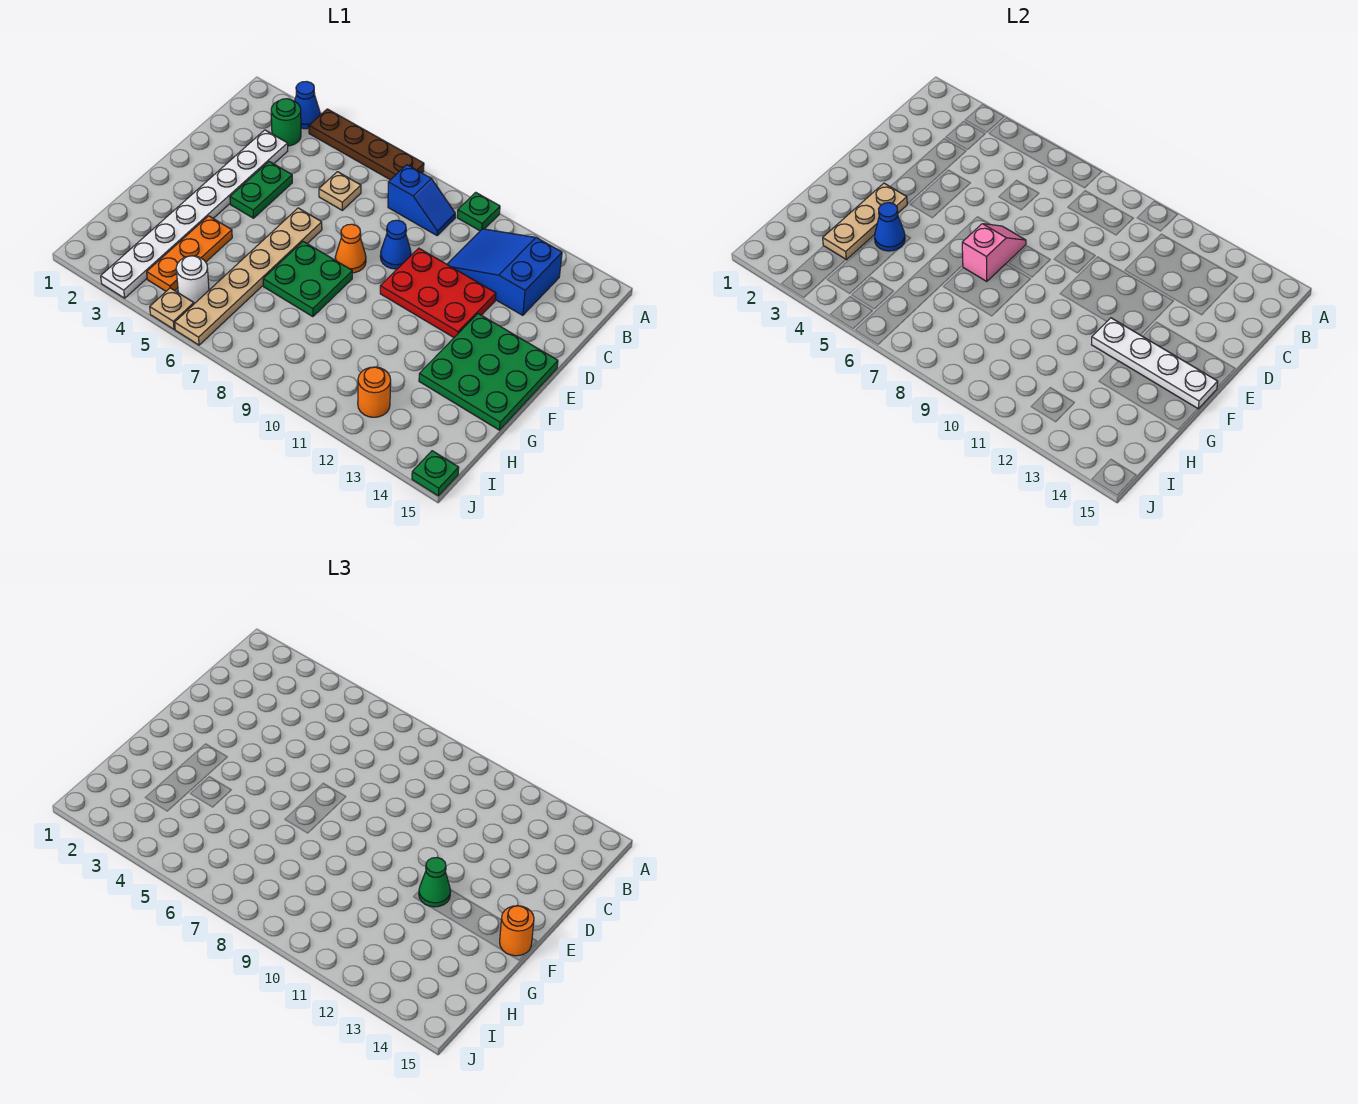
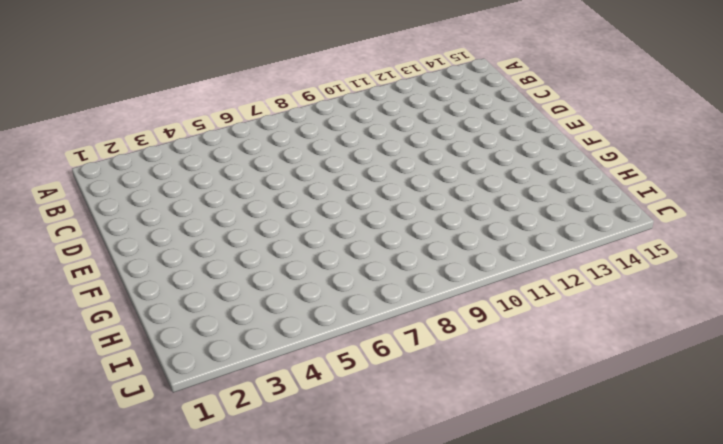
none -> blue cone A3 level 1
none -> brown plate A4:A7 level 1
none -> green plate A10 level 1

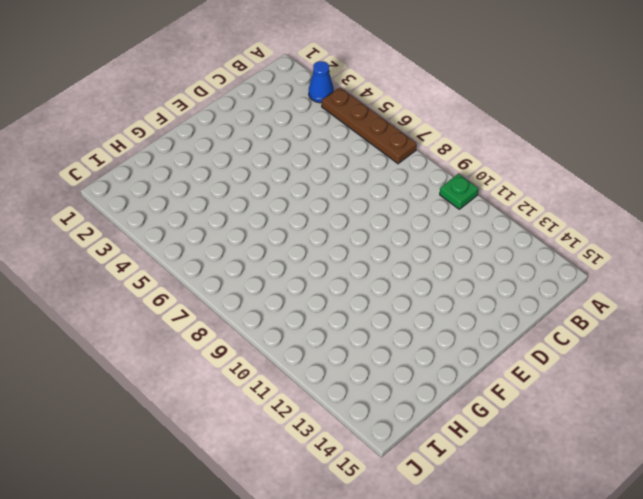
none -> green round brick B3 level 1
none -> blue slope B8:B9 level 1 top 8
none -> blue slope B11:C13 level 1 top 13

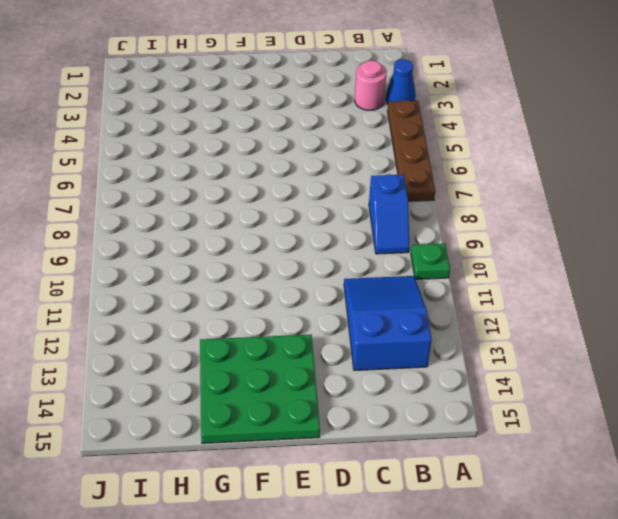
pink round brick B3 level 1 -> green round brick B3 level 1
none -> white plate C3:J3 level 1
none -> tan plate C6 level 1
none -> green plate D4:E4 level 1

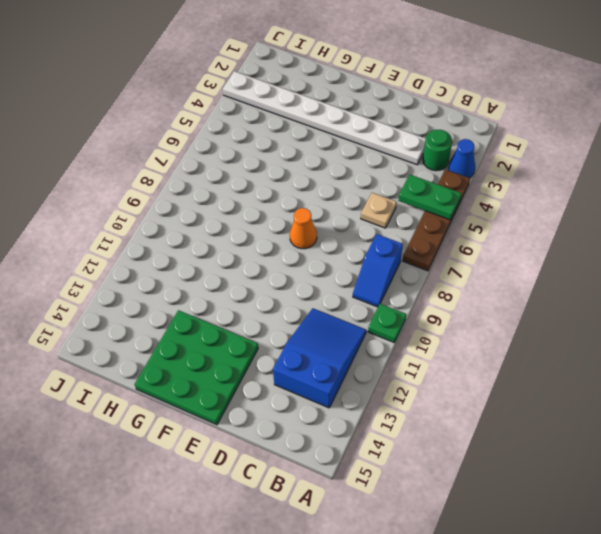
green plate A5:B5 level 2 -> green plate D4:E4 level 1
none -> blue cone D9 level 1
none -> red plate D10:E12 level 1
none -> tan plate E6:J6 level 1

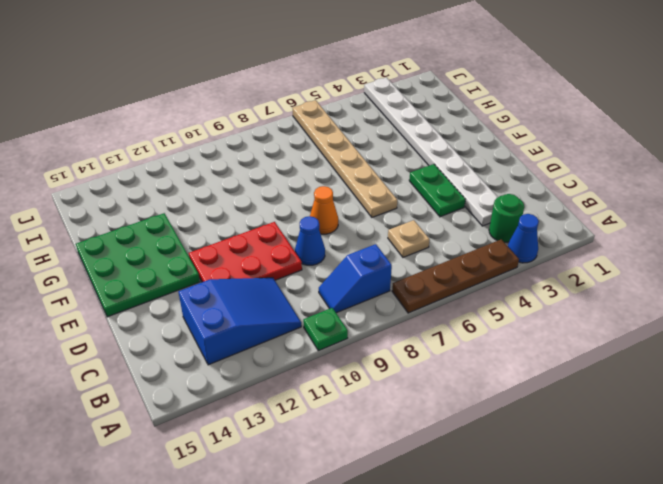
none -> green plate F7:G8 level 1
none -> orange plate G4:I4 level 1
none -> white round brick I5 level 1

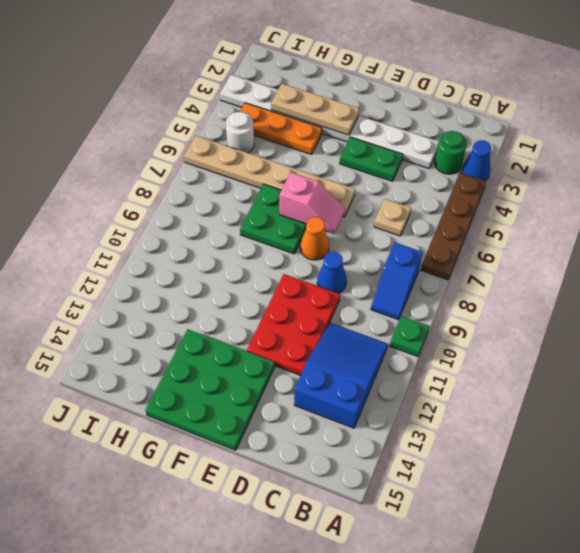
none -> orange round brick I12 level 1
none -> tan plate J5 level 1
none -> green plate J15 level 1

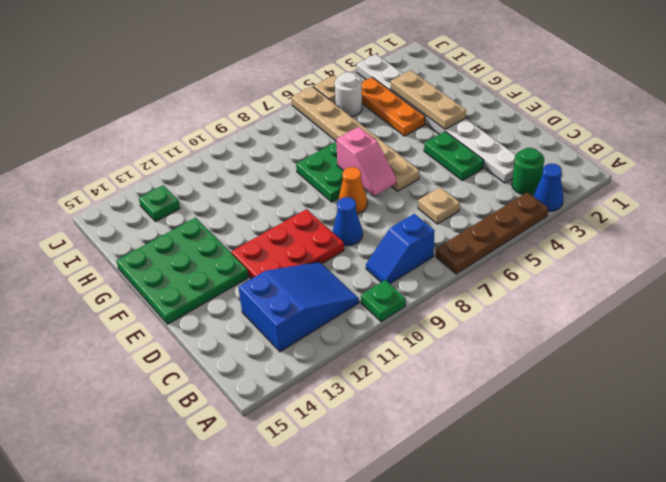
green plate I13 level 1 -> green plate J15 level 1
none -> orange round brick I12 level 1
none -> white plate F12:F15 level 2
none -> blue cone G4 level 2

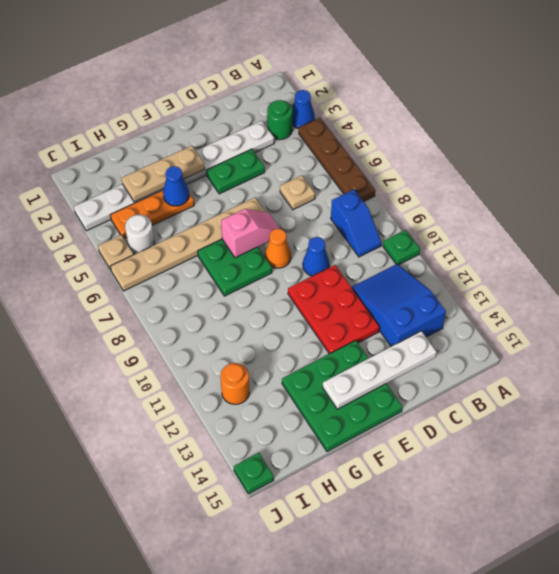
white plate C14:F14 level 2 -> white plate F12:F15 level 2
none -> green cone F12 level 3
none -> orange round brick F15 level 3

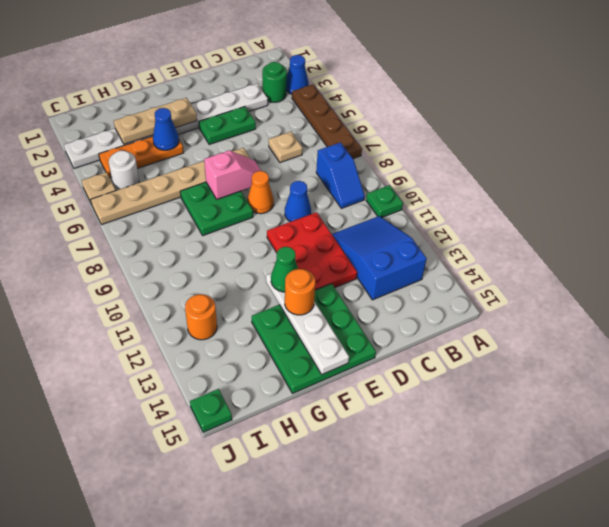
orange round brick F13 level 3 -> orange round brick F15 level 3

